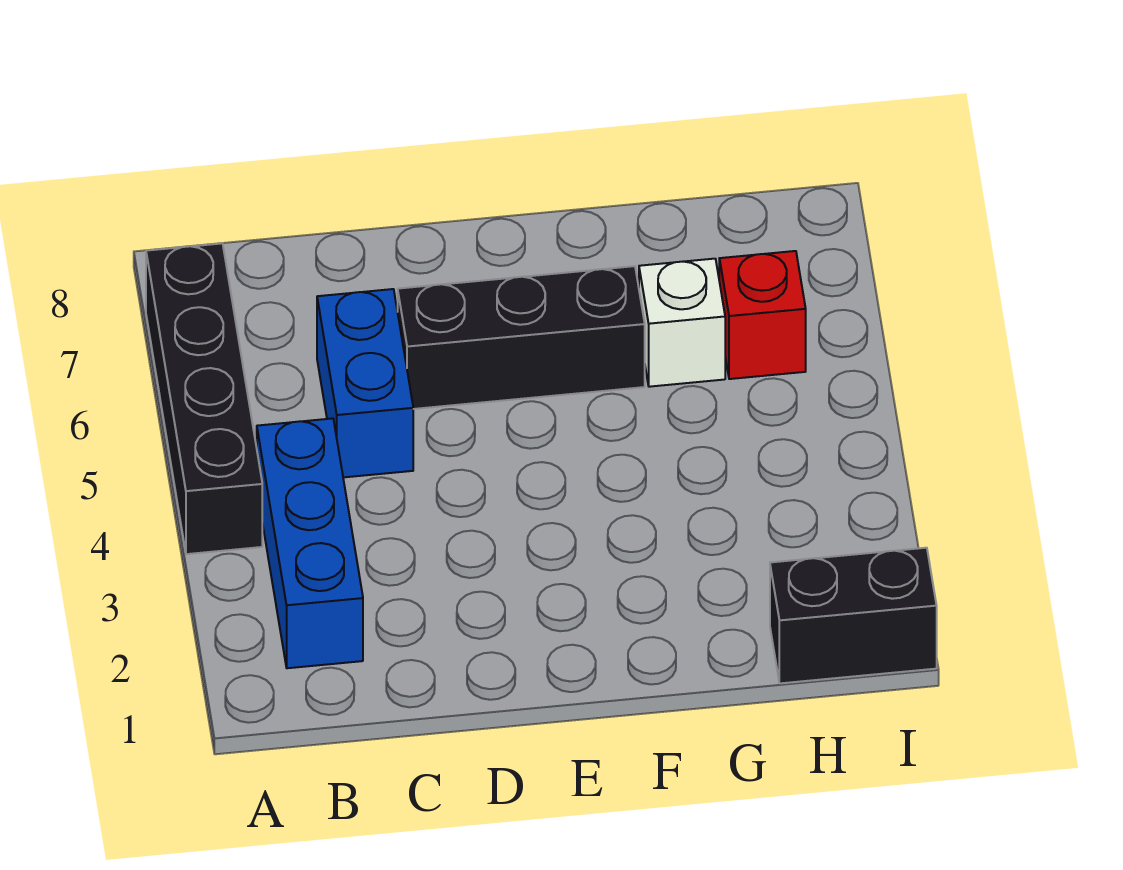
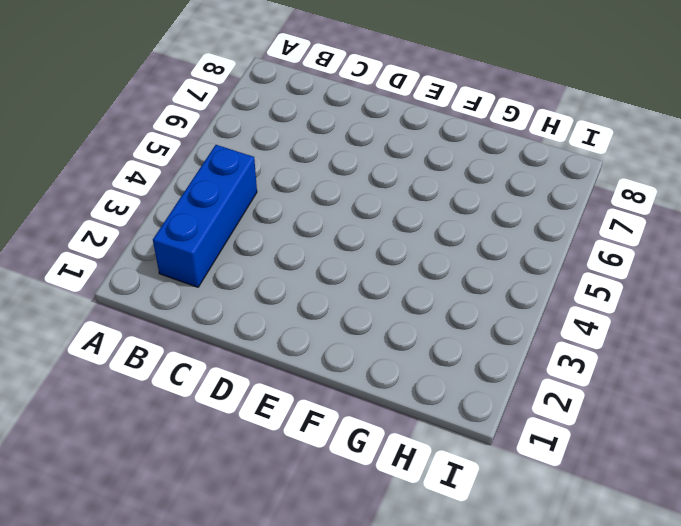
none -> black brick A4:A7 level 1
none -> blue brick C5:C6 level 1

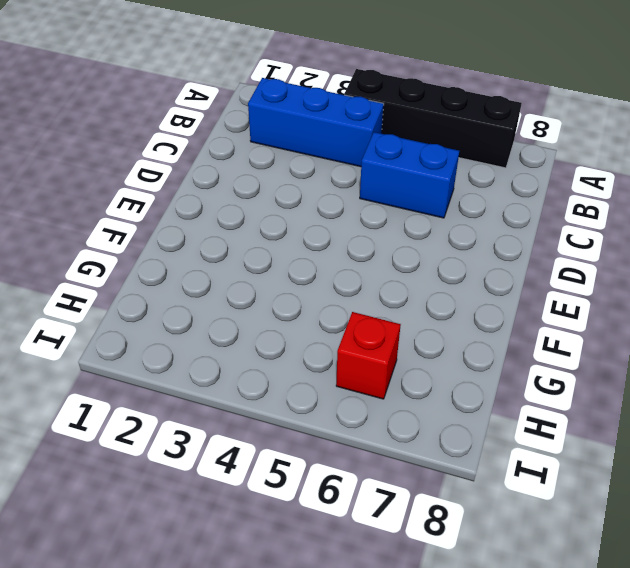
none -> black brick D6:F6 level 1
none -> white brick G6 level 1

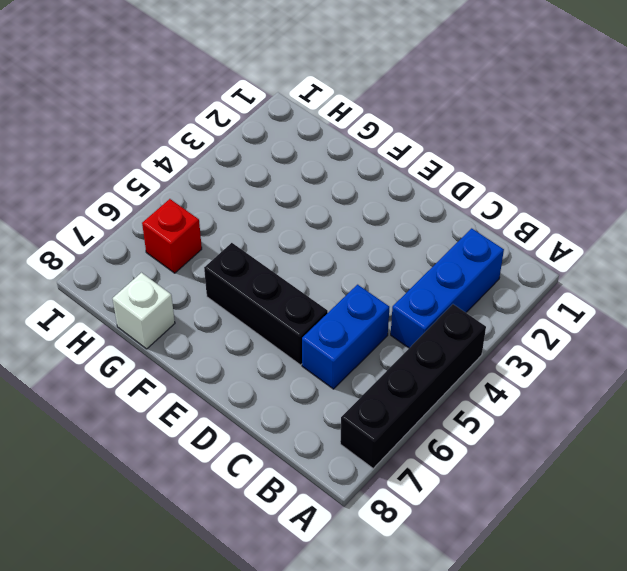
white brick G8 level 1 -> white brick G6 level 1
none -> black brick H1:I1 level 1

